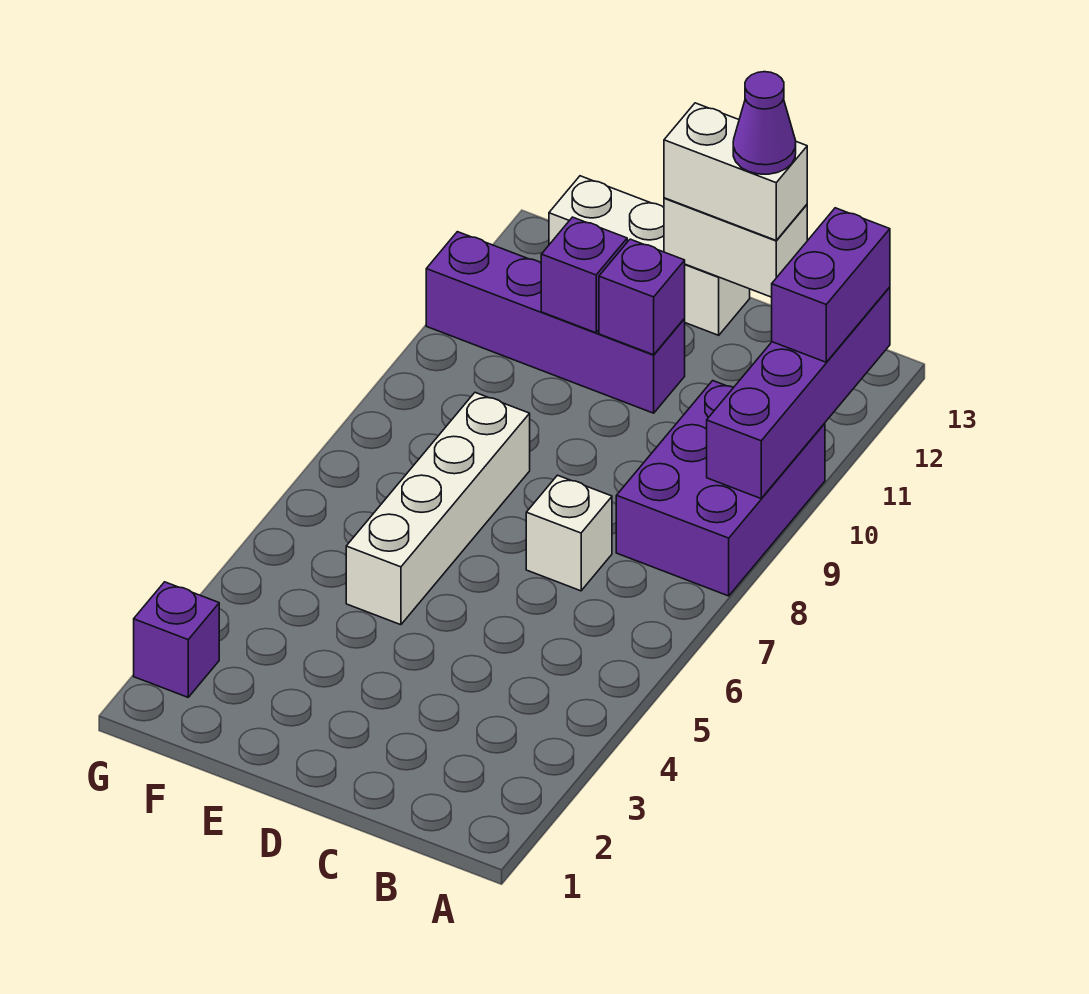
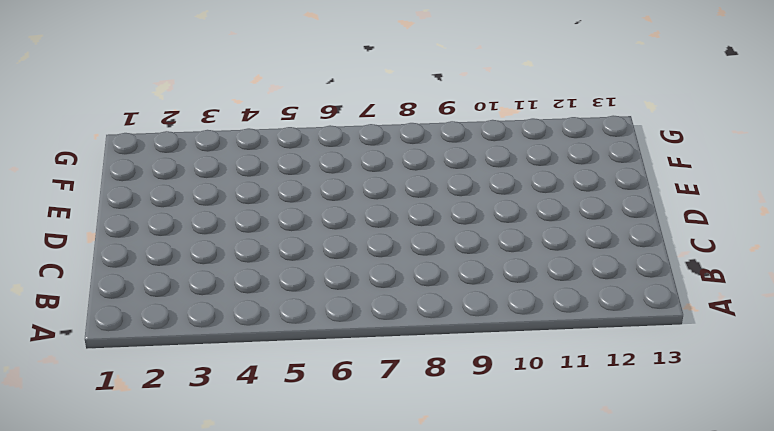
none -> purple brick A8:B10 level 1
none -> white brick C7 level 1
none -> purple brick D11:G11 level 1

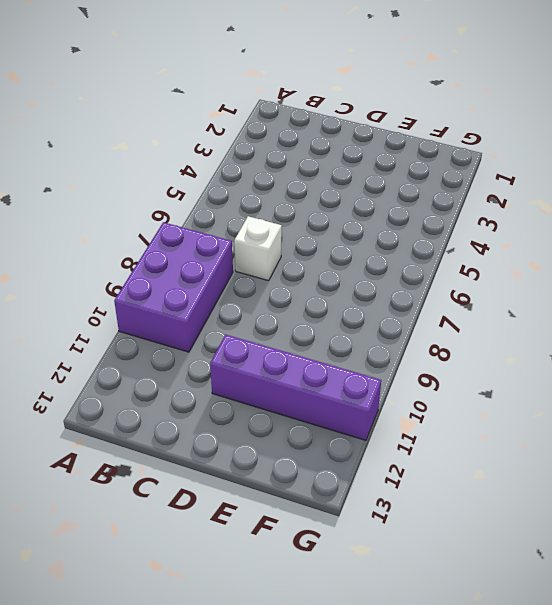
none -> white brick D13:F13 level 1
none -> white brick E5:E8 level 1
none -> purple brick G2 level 1

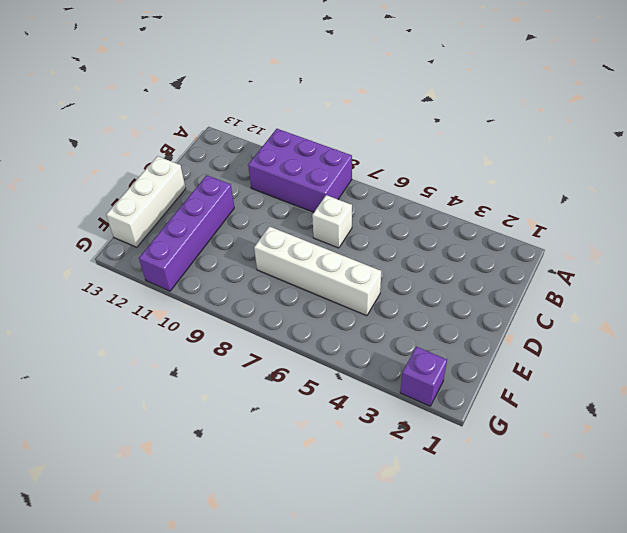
none -> purple brick A9:A12 level 2
none -> white brick C13:D13 level 2
none -> purple brick D11 level 2

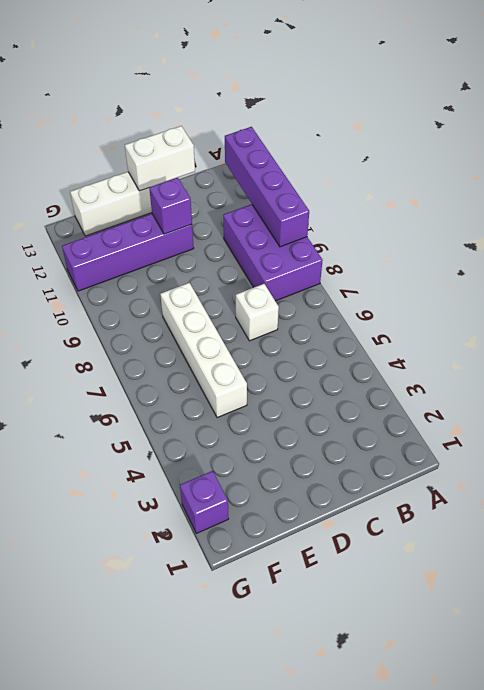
none -> purple brick E11 level 2
none -> purple brick A11:A12 level 3
none -> white brick C13:D13 level 3

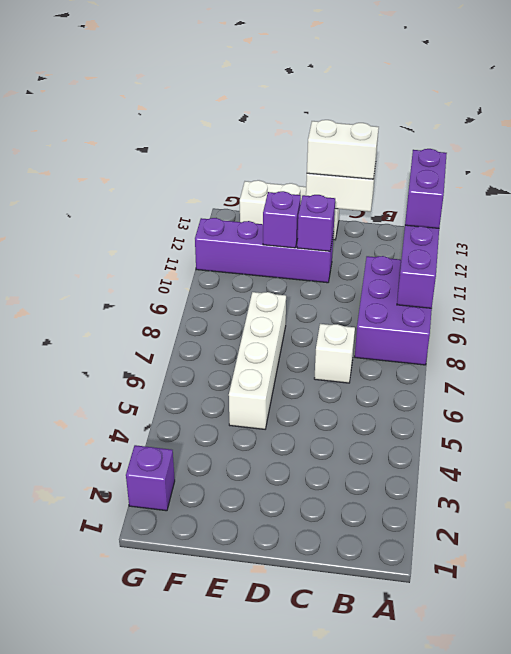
none -> purple cone C13 level 4

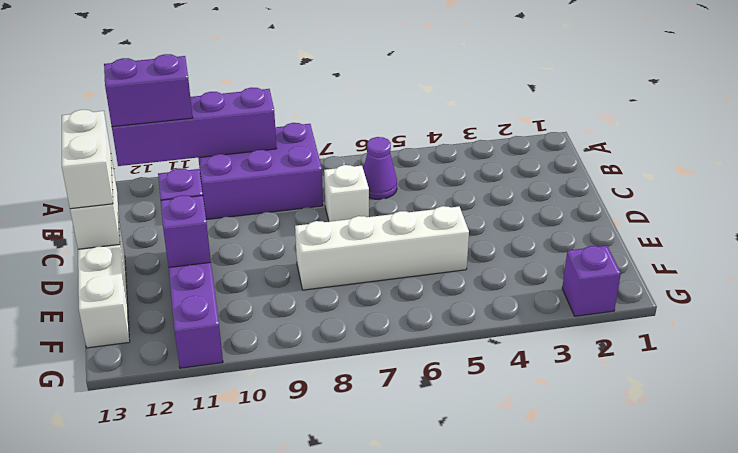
purple cone B6 level 1 -> purple cone C13 level 4

